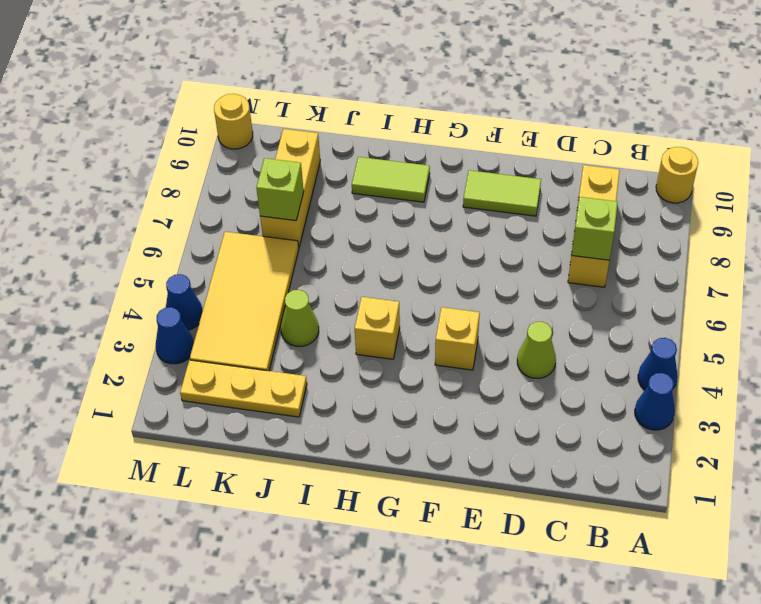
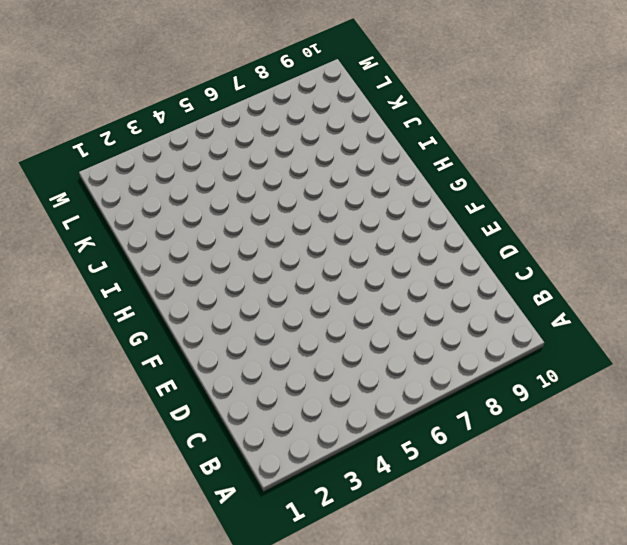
none -> blue cone A3 level 1
none -> blue cone A4 level 1
none -> yellow round brick A10 level 1

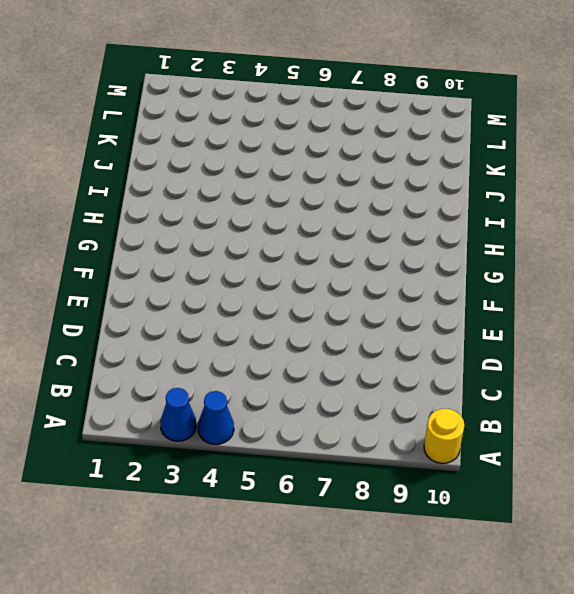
none -> yellow brick C7:C9 level 1
none -> lime cone D4 level 1
none -> lime tile E9:F9 level 1

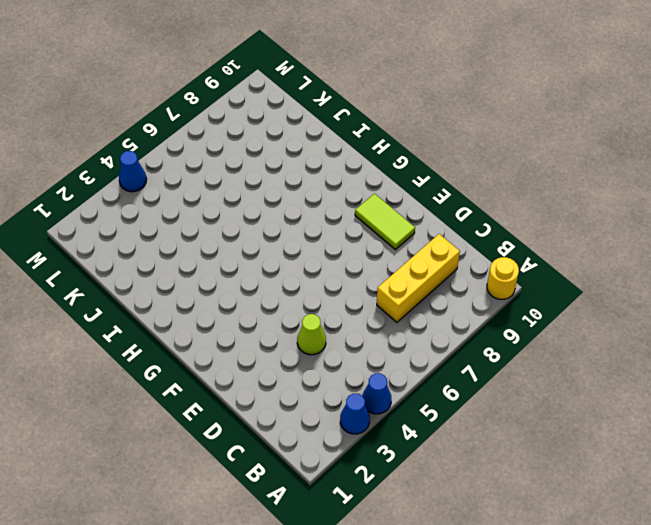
none -> yellow brick F4 level 1
none -> yellow brick H4 level 1
none -> lime tile H9:I9 level 1

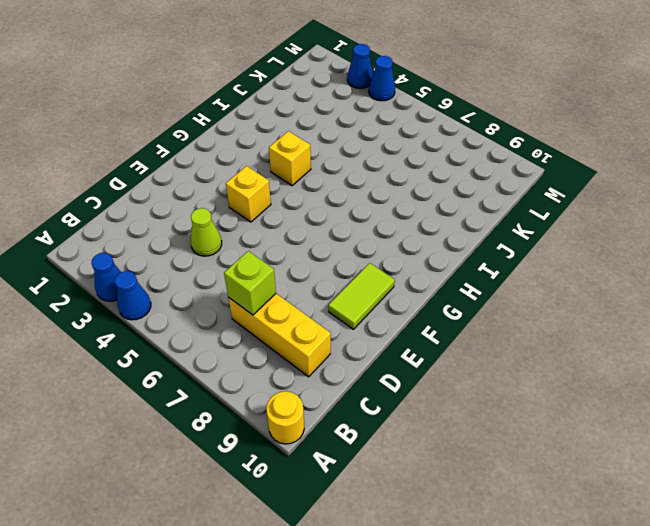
none -> lime tile H9:I9 level 1
none -> yellow plate J2:L2 level 1
none -> lime cone J4 level 1

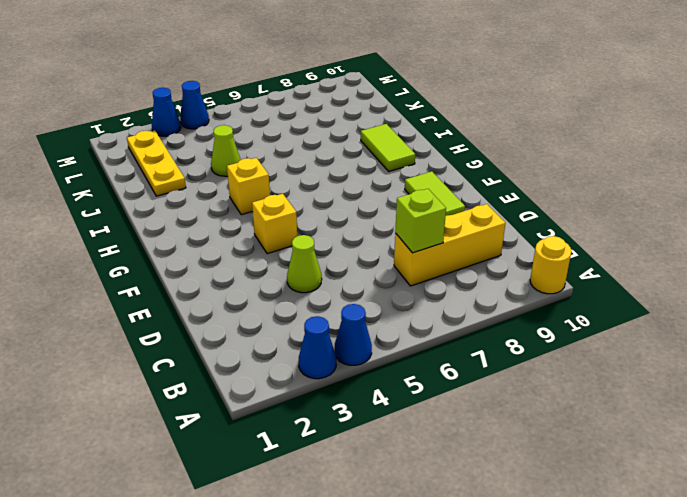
none -> yellow tile K3:L6 level 1
none -> yellow brick K7:K9 level 1
none -> yellow round brick M10 level 1

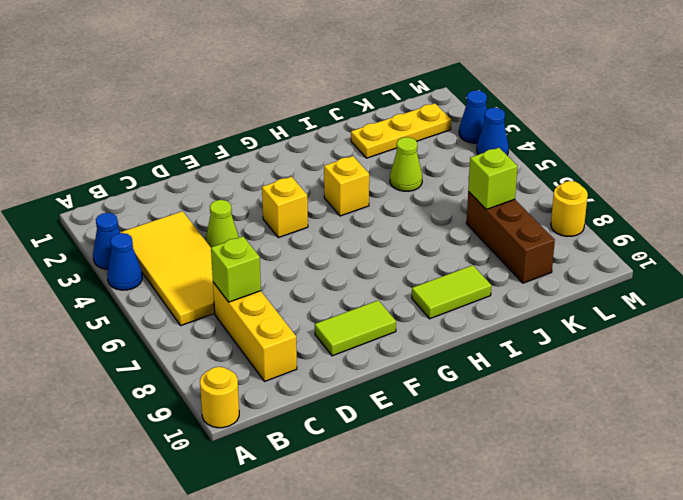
yellow tile B3:C6 level 1 -> yellow tile K3:L6 level 1
brown brick K7:K9 level 1 -> yellow brick K7:K9 level 1
yellow round brick M8 level 1 -> yellow round brick M10 level 1

